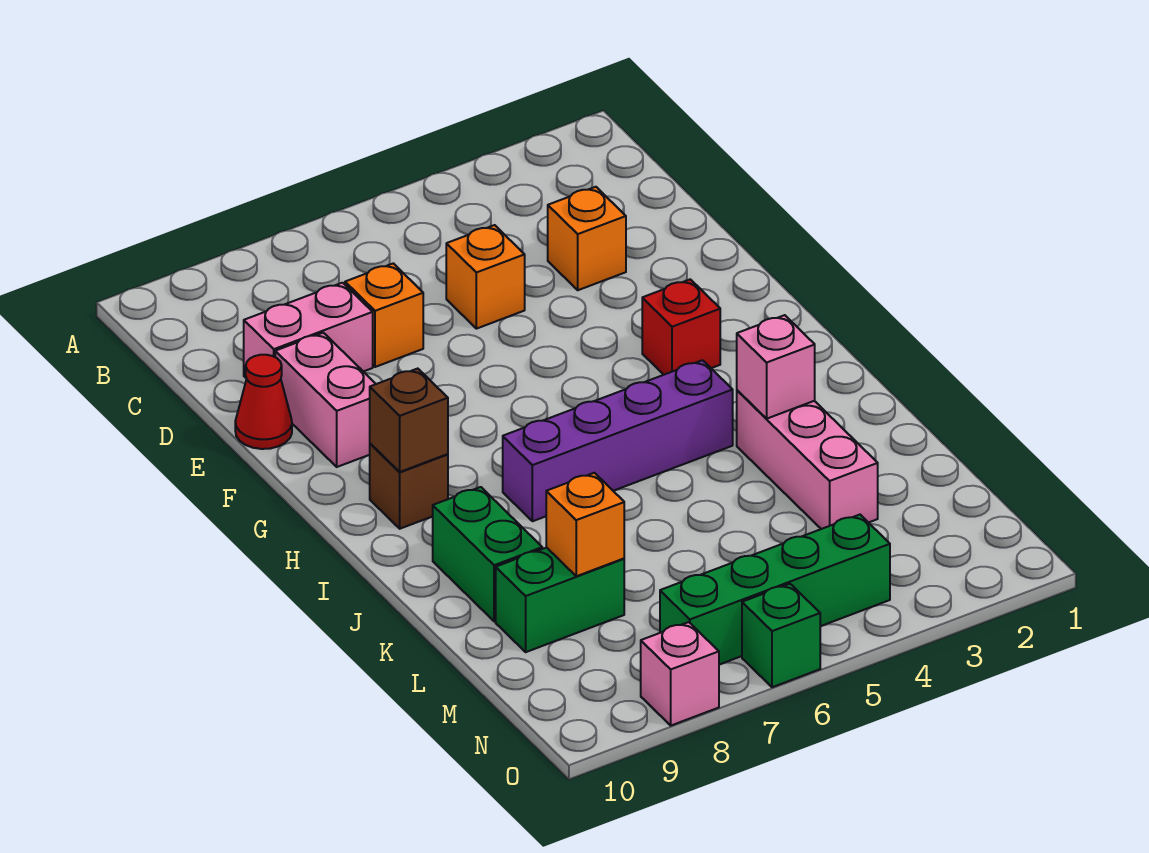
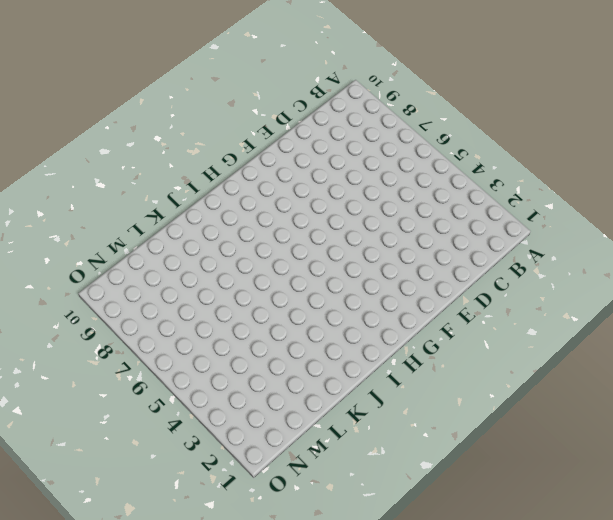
none -> orange brick D3 level 1
none -> orange brick D5 level 1
none -> orange brick D7 level 1

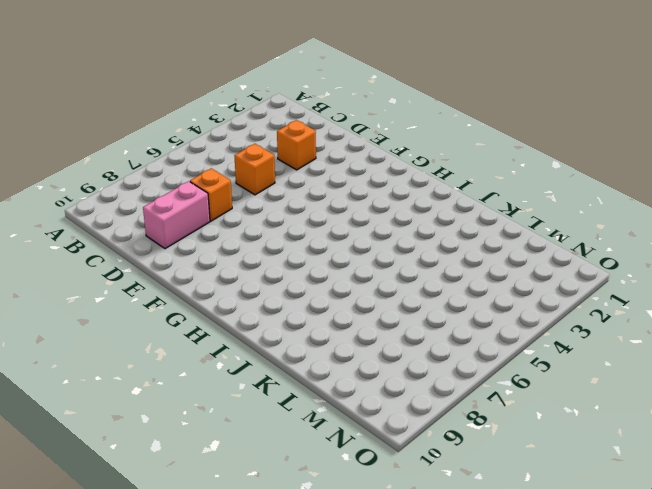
none -> pink brick E9:F9 level 1
none -> red cone E10 level 1
none -> red brick G3 level 1

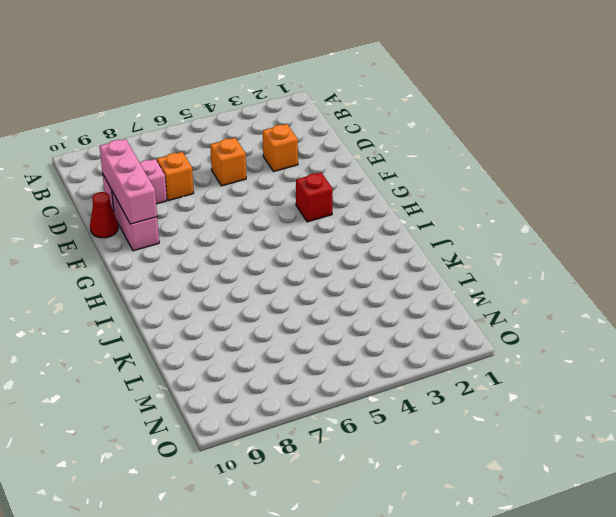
pink brick D9:F9 level 2 -> pink brick J3:L3 level 1
none -> brown brick H9 level 1
none -> purple brick I4:I7 level 1
none -> green brick J9:K9 level 1

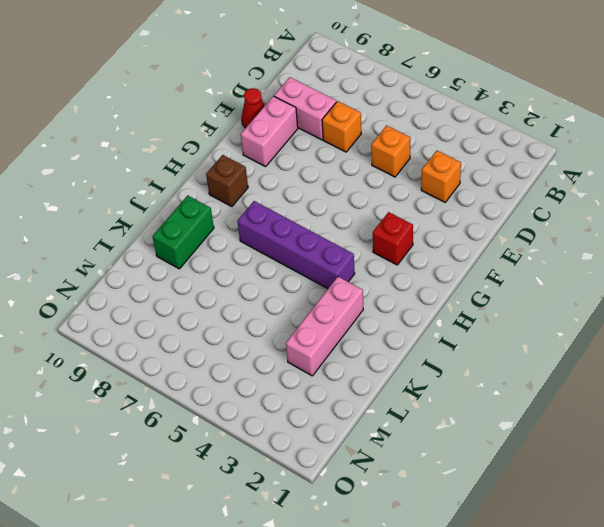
none -> green brick L8:L9 level 1
none -> green brick N4:N7 level 1
none -> green brick O6 level 1

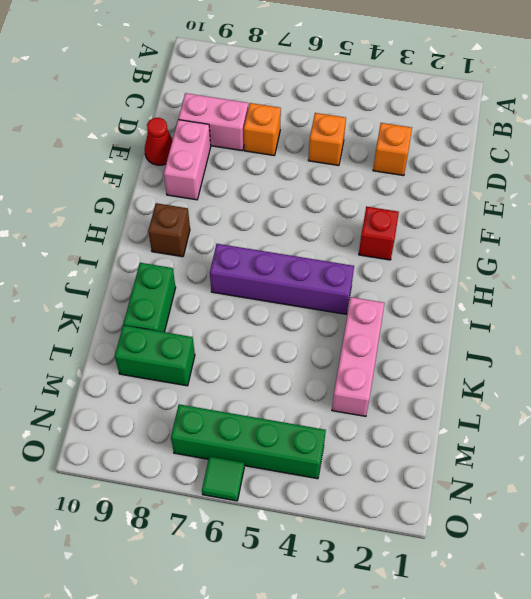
green tile O6 level 1 -> green brick O6 level 1
none -> pink brick O8 level 1
none -> brown brick H9 level 2
none -> pink brick J3 level 2

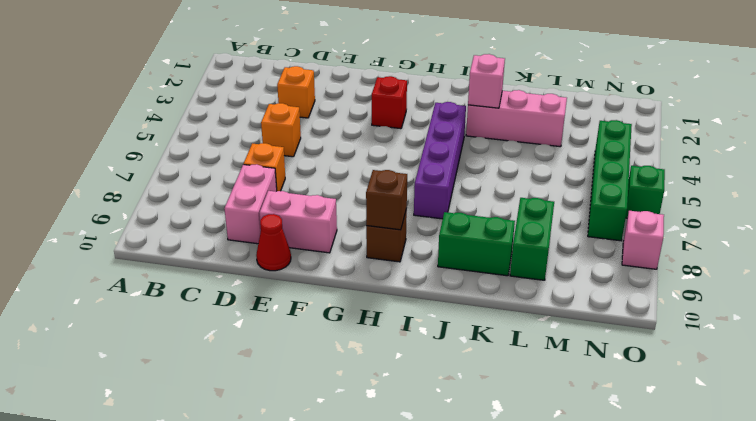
none -> orange brick L8 level 2

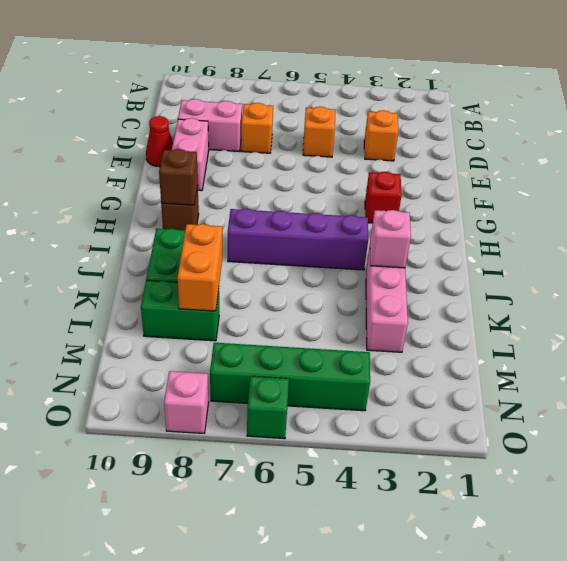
orange brick K8:L8 level 2 -> orange brick L8 level 2

